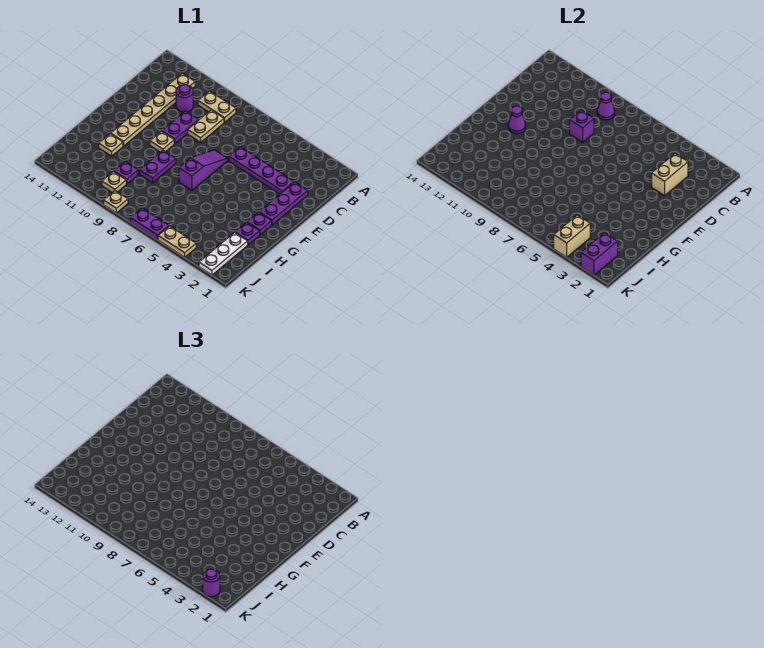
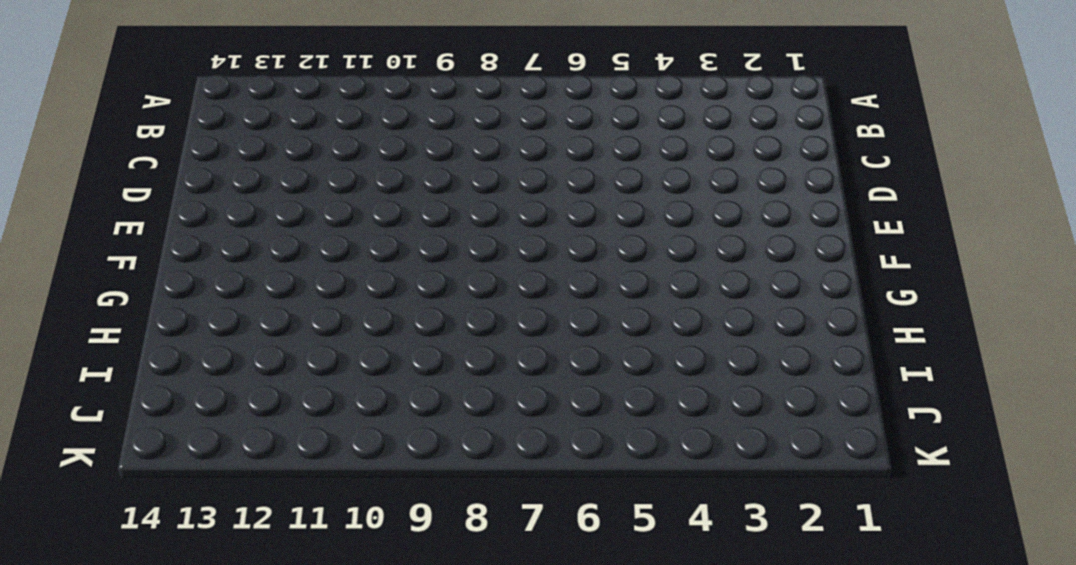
none -> tan plate B9:B10 level 1
none -> tan plate B12:G12 level 1
none -> tan plate C9:D9 level 1

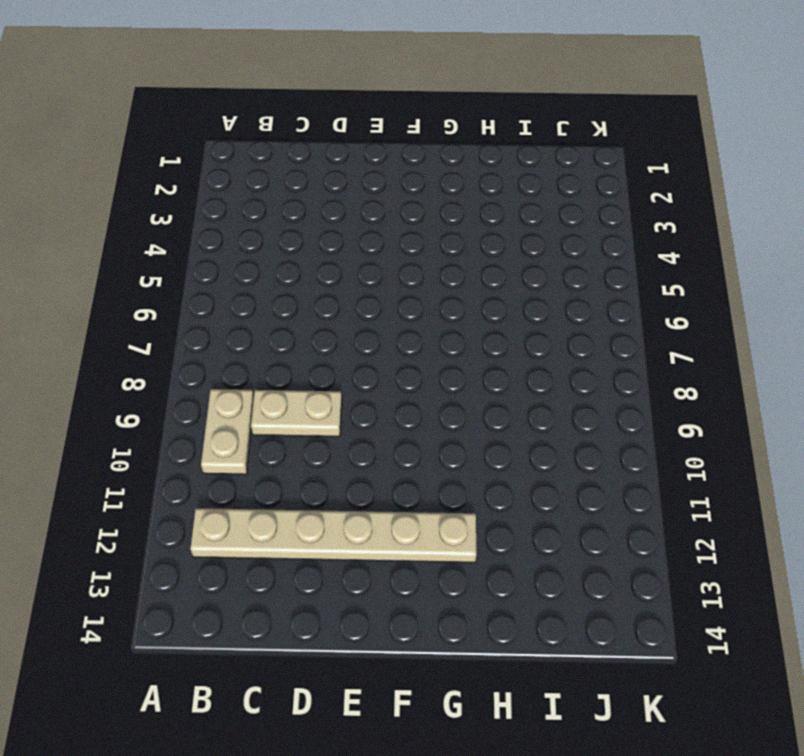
none -> purple round brick C11 level 1
none -> purple plate D2:F2 level 1
none -> purple plate D3:D6 level 1

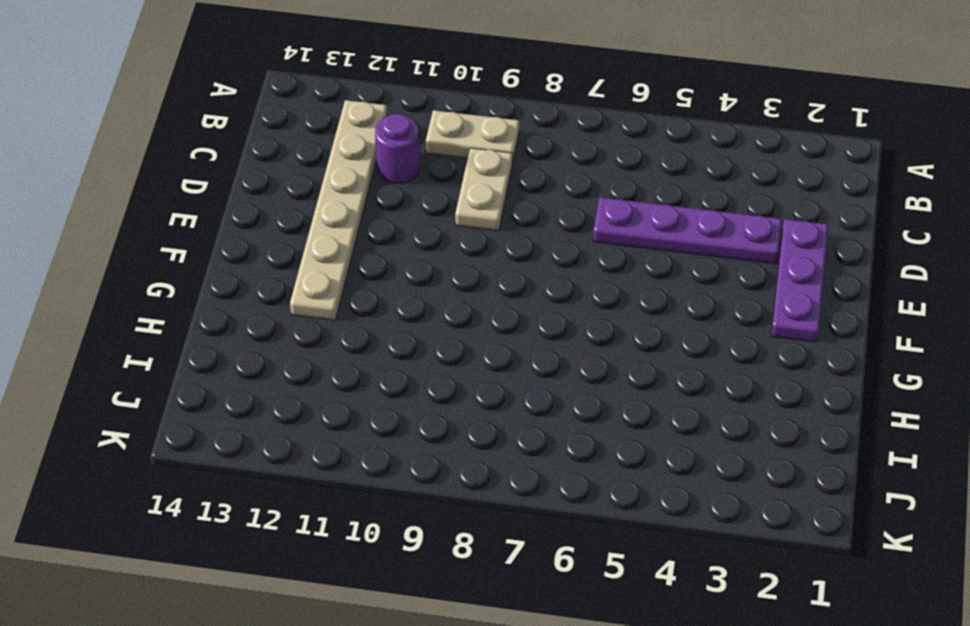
none -> purple plate D10:E10 level 1
none -> purple slope E7:G7 level 1 top G
none -> tan plate F10 level 1

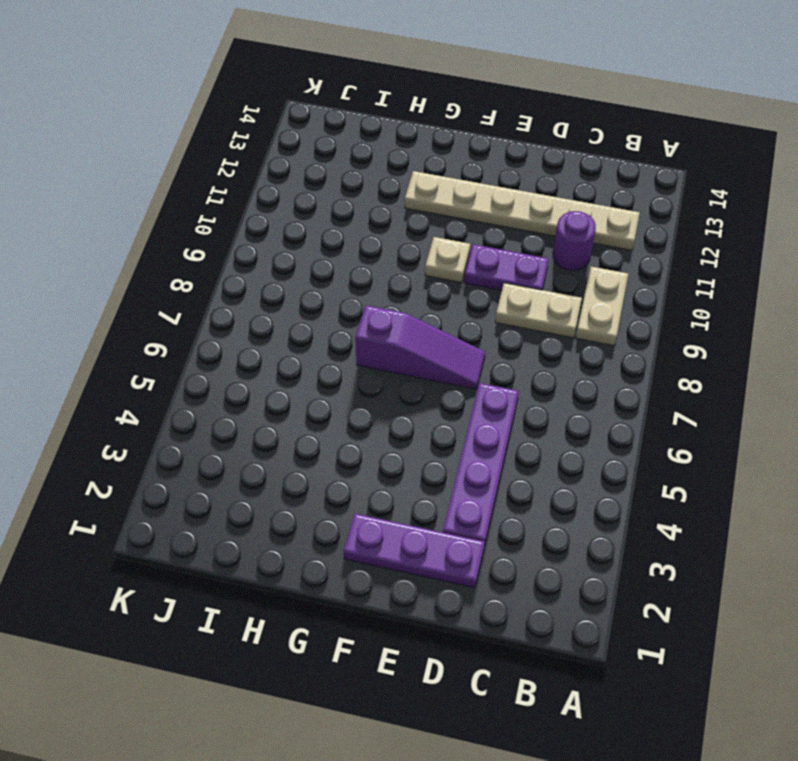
none -> purple plate G2 level 1
none -> purple plate G9:H9 level 1
none -> purple plate H2 level 1

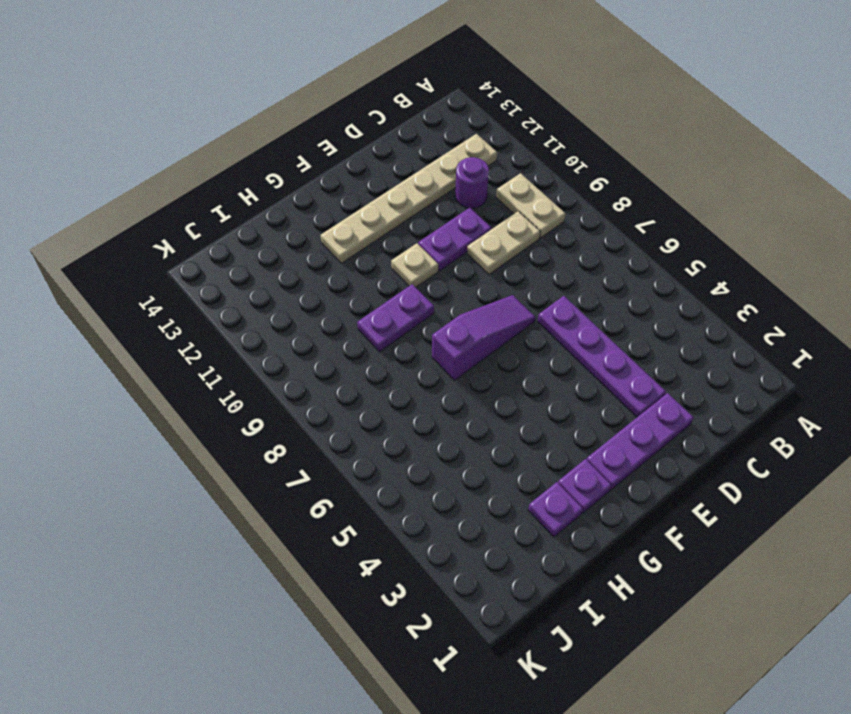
none -> tan plate H12 level 1
none -> white plate I2:K2 level 1
none -> purple plate I10 level 1

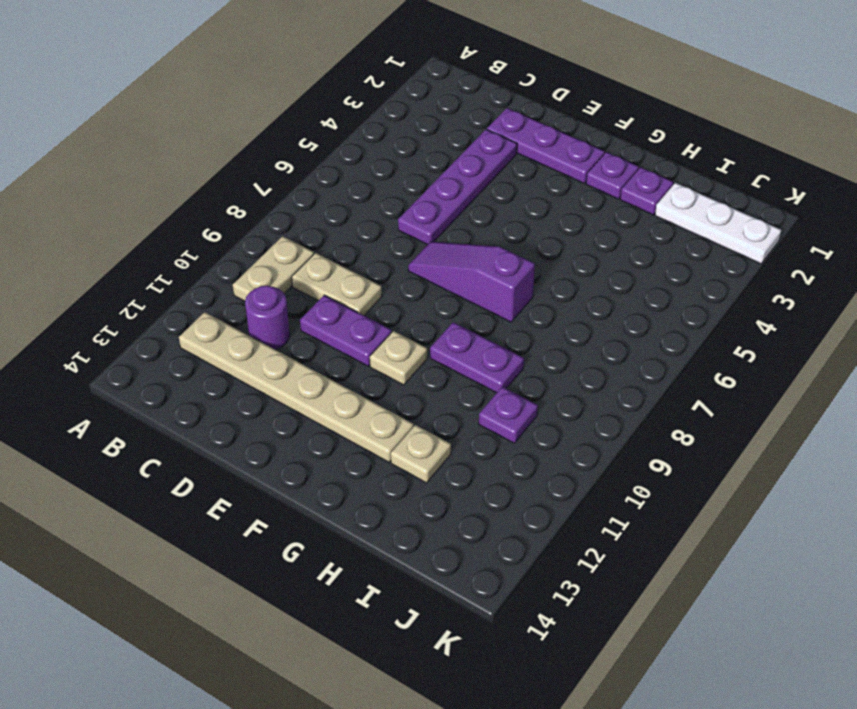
none -> tan plate J10 level 1
none -> tan plate K4:K5 level 1
none -> purple plate K6:K7 level 1

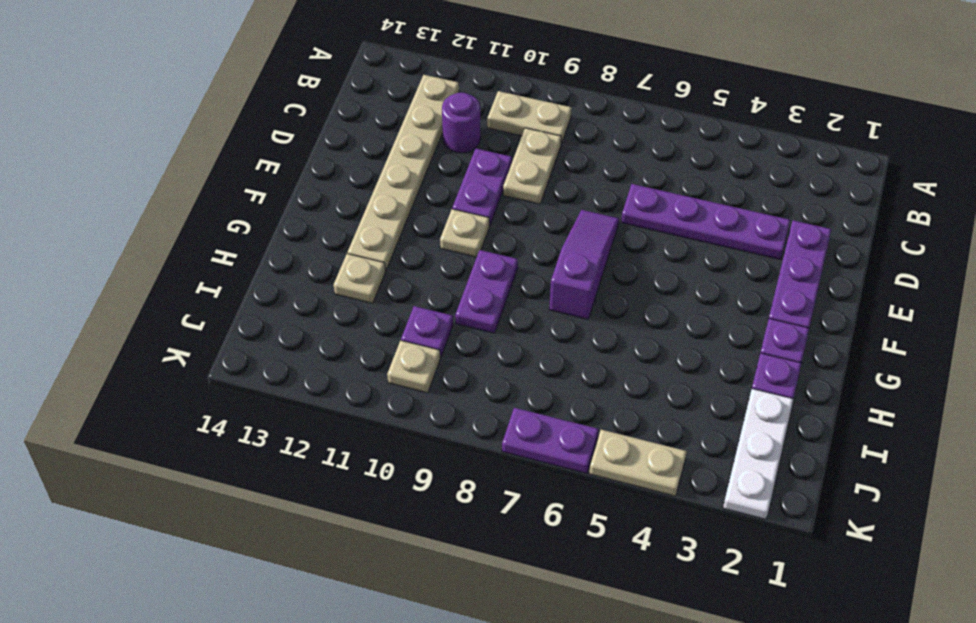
none -> tan plate K9 level 1
none -> purple cone B9 level 2
none -> tan brick C3:D3 level 2

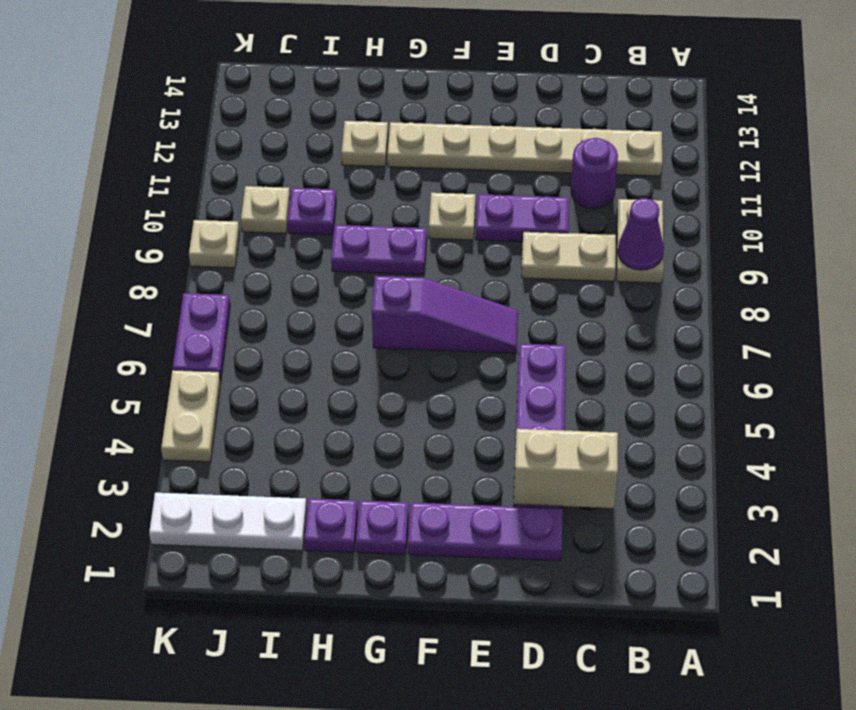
none -> purple brick D9 level 2
none -> purple cone F12 level 2
none -> purple brick J2:K2 level 2

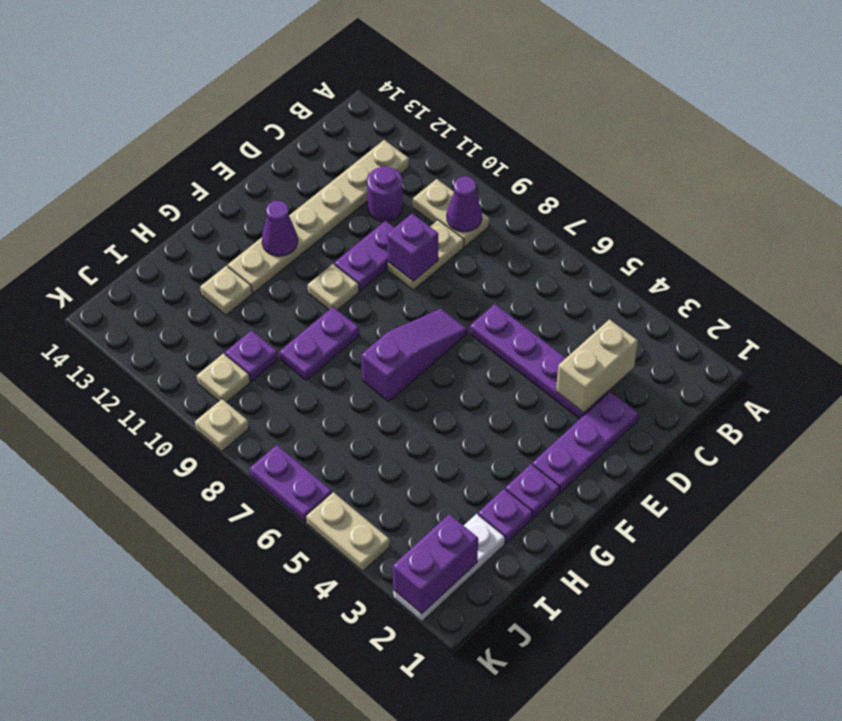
none -> tan brick J4:K4 level 2
none -> purple round brick K2 level 3

